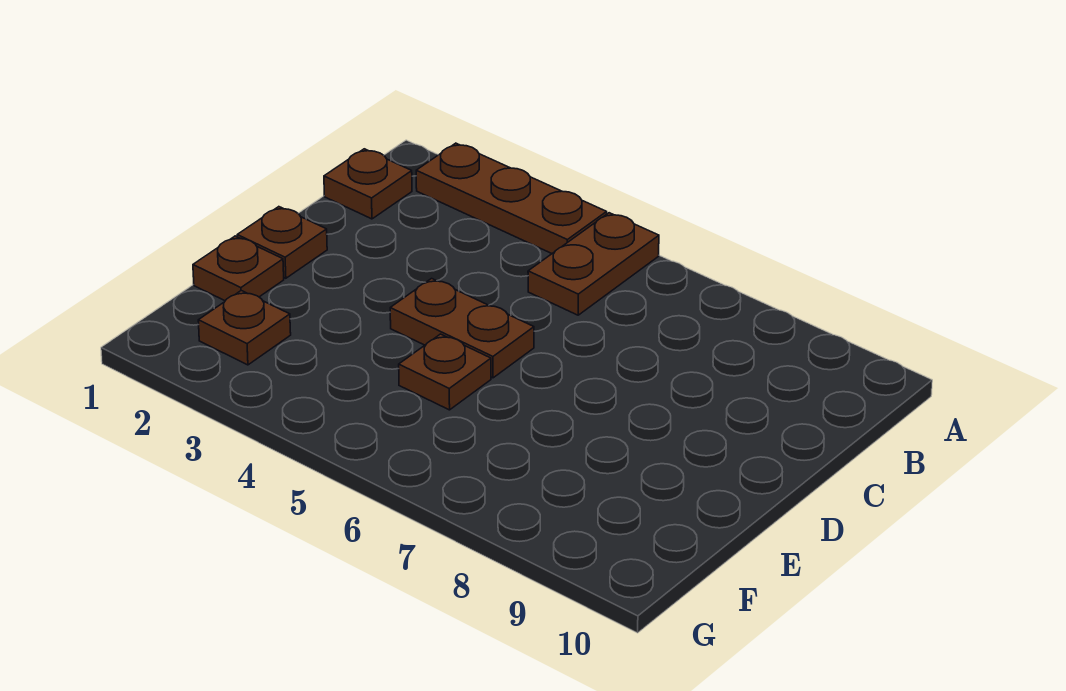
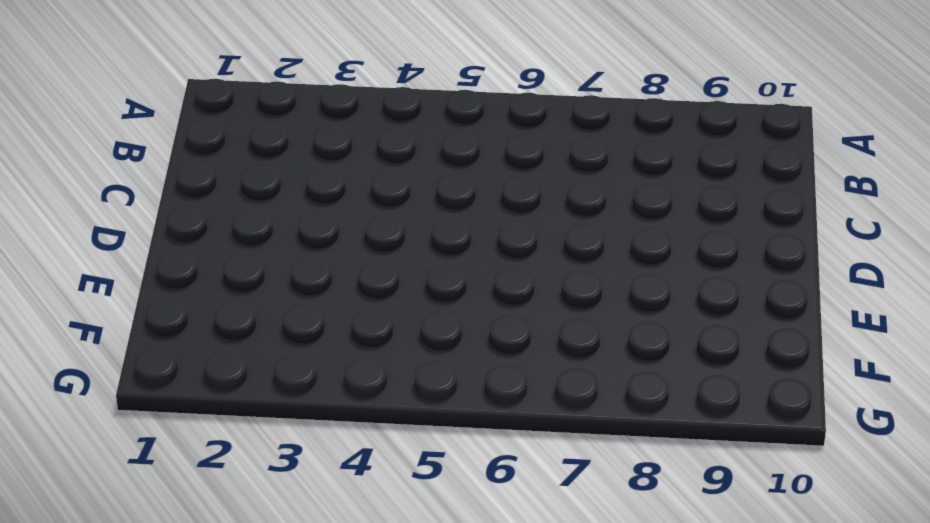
none -> brown plate A2:A4 level 1
none -> brown plate A5:B5 level 1

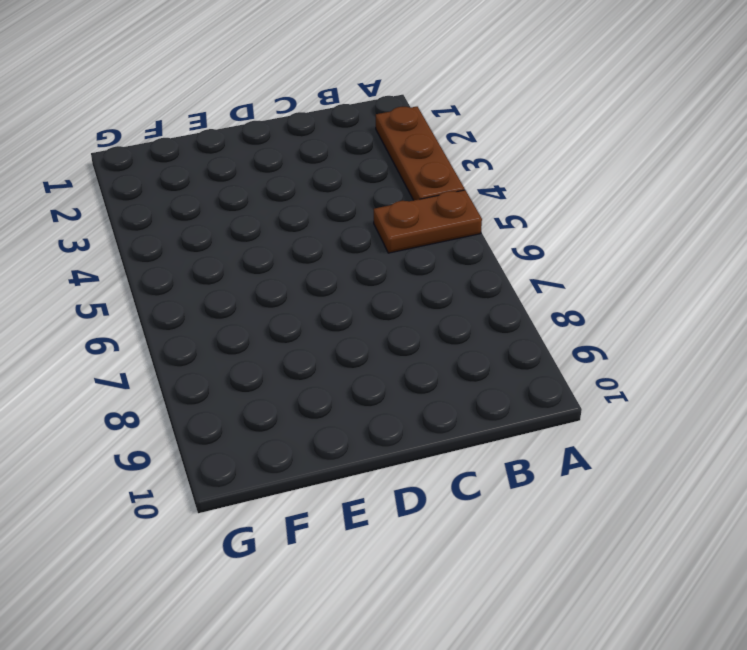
none -> brown plate B1 level 1
none -> brown plate D1 level 1

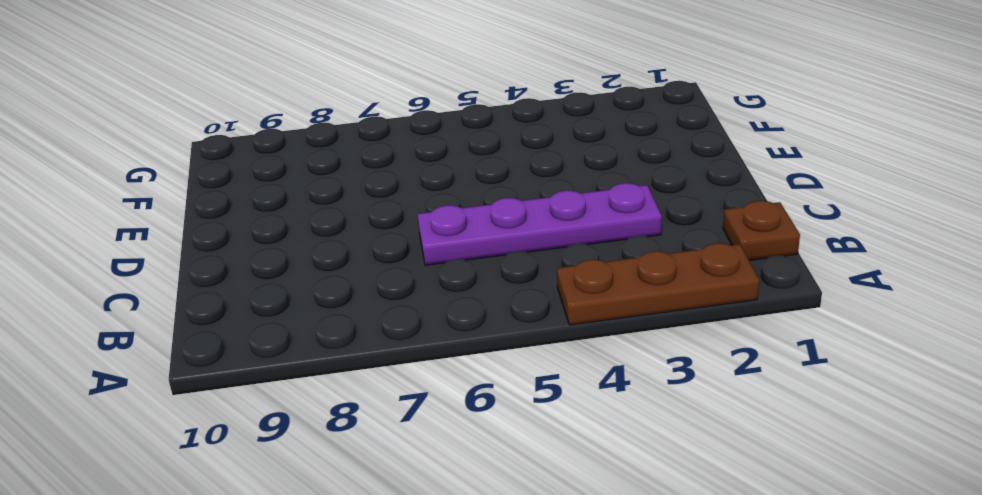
purple plate C3:C6 level 1 -> none
none -> brown plate A5:B5 level 1
none -> brown plate D1 level 1

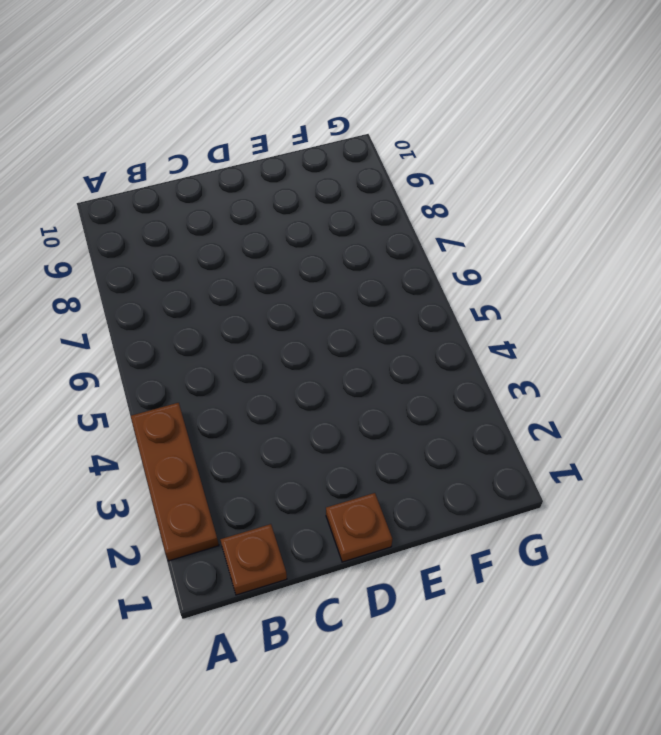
none -> brown plate A5:B5 level 1
none -> brown plate D4:D5 level 1

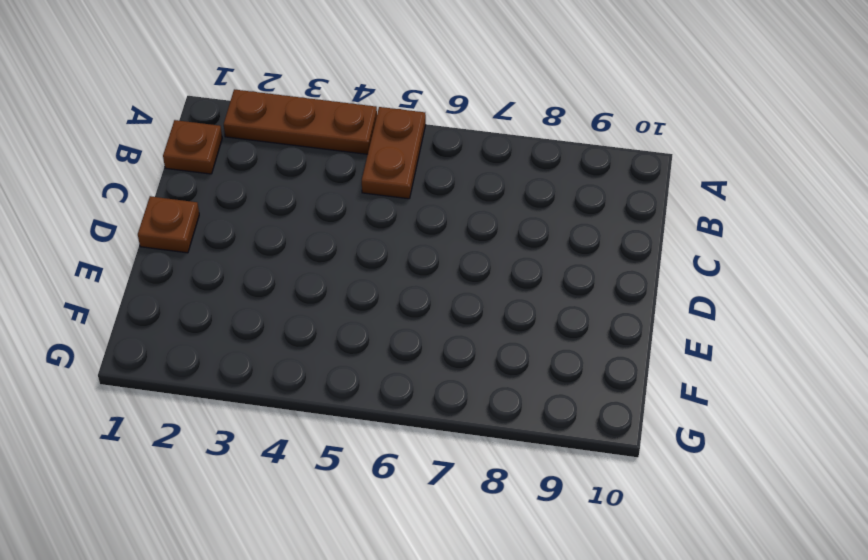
none -> brown plate D4:D5 level 1
none -> brown plate E1 level 1

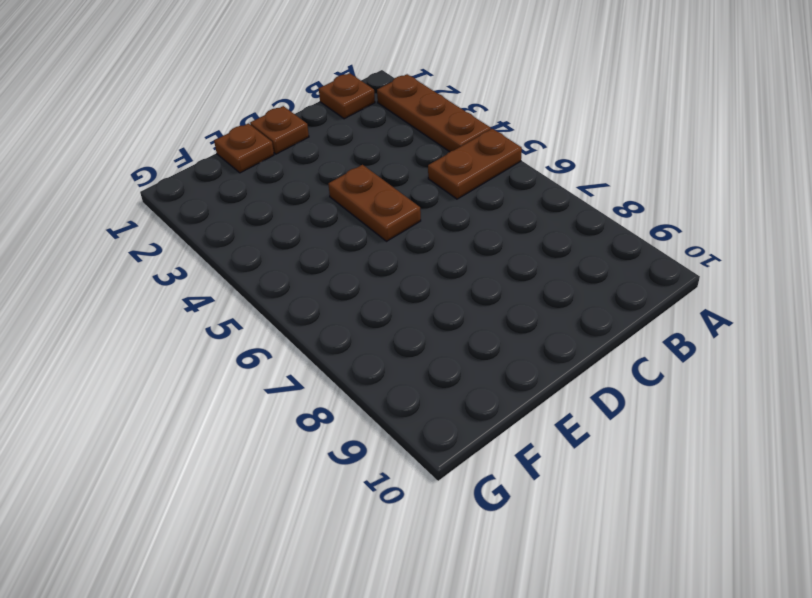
none -> brown plate E5 level 1
none -> brown plate F2 level 1

